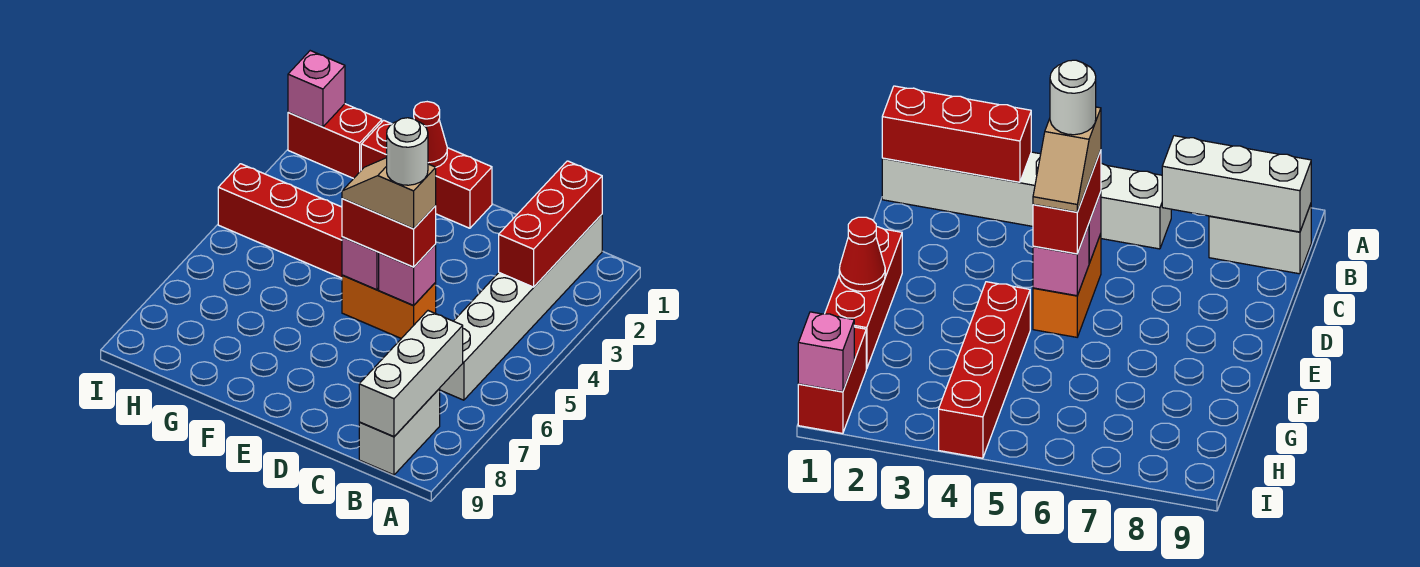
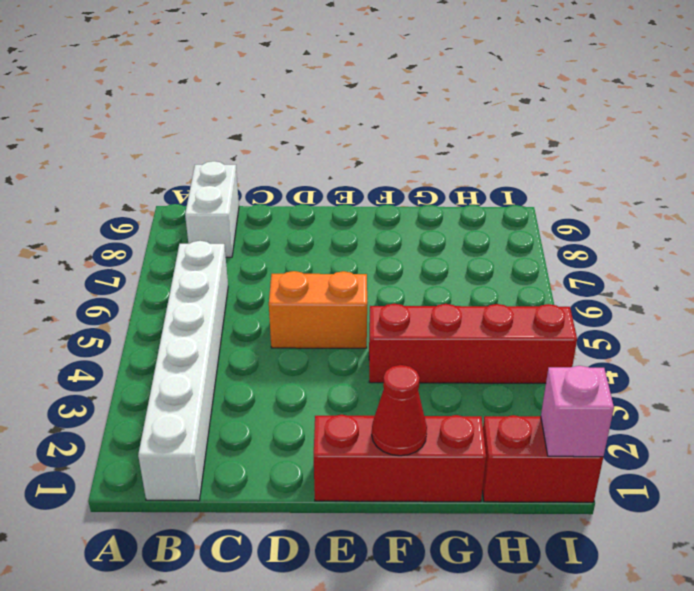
none -> red brick B1:B3 level 2
none -> white brick B7:B9 level 2
none -> pink brick D5 level 2

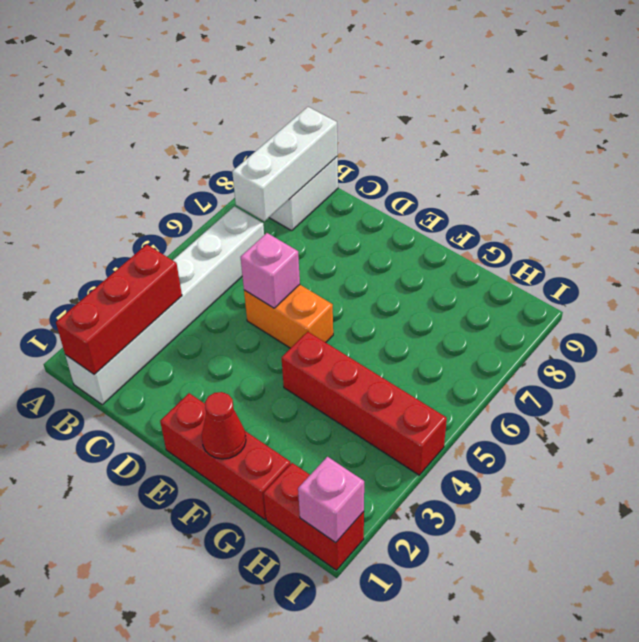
none -> pink brick E5 level 2
none -> red brick D5:E5 level 3
none -> tan slope D5:E5 level 4 top D

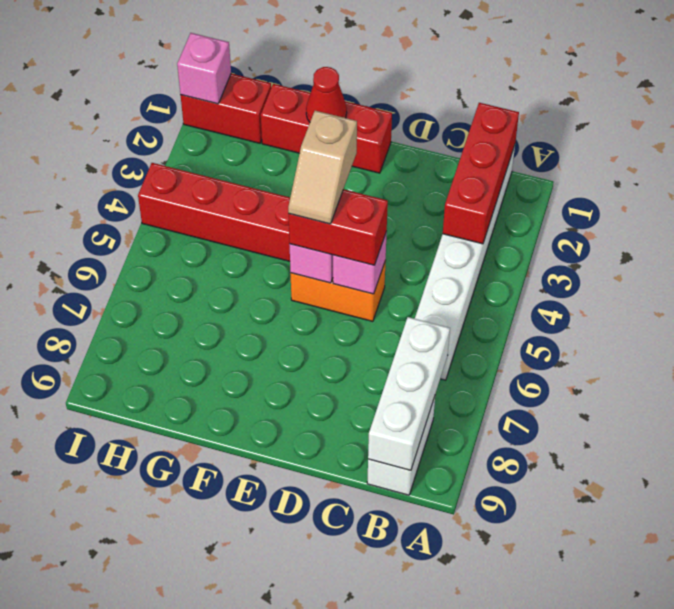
tan slope E4:E5 level 4 top 4 -> tan slope D5:E5 level 4 top D
none -> white round brick D5 level 5

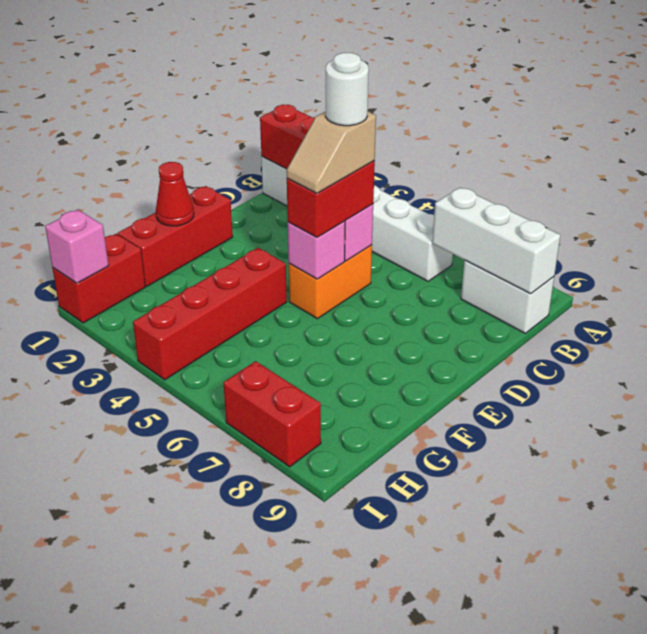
red brick I7:I8 level 1 -> none

